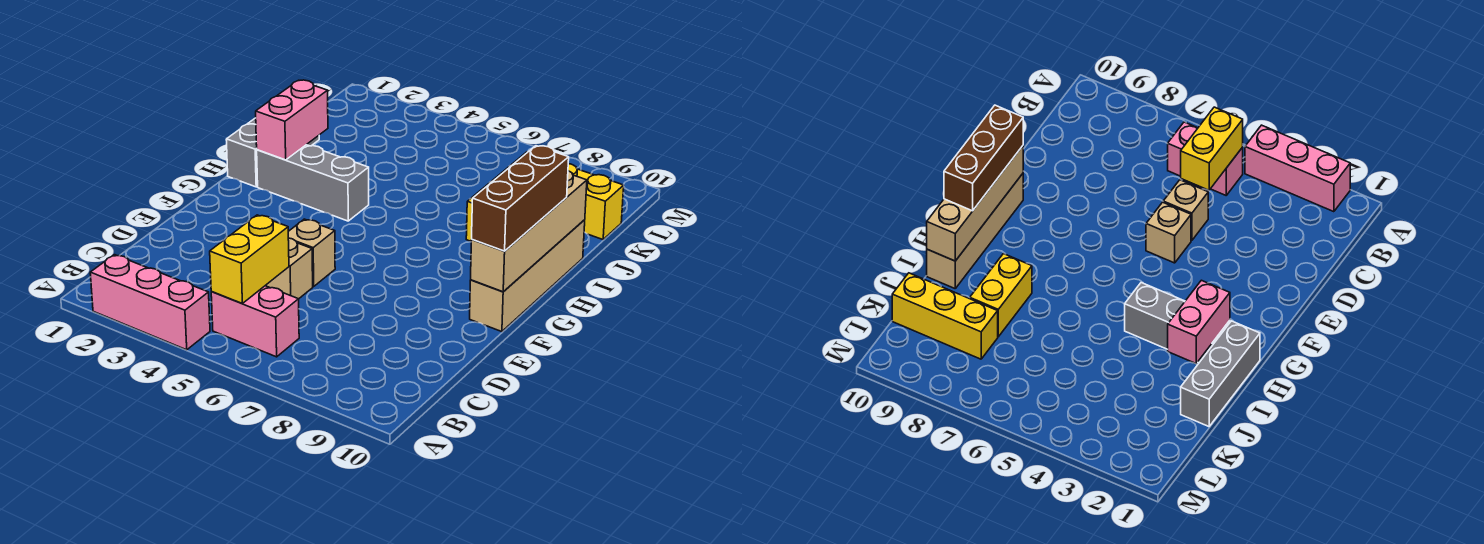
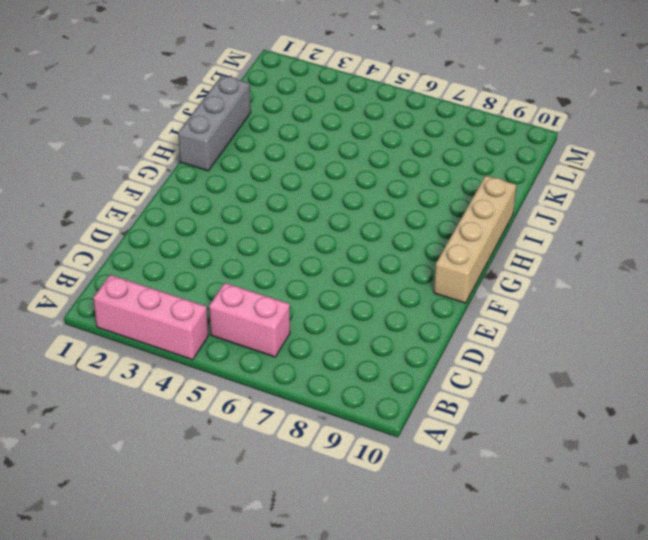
none -> tan brick D5 level 1
none -> tan brick E5 level 1
none -> grey brick H2:H4 level 1

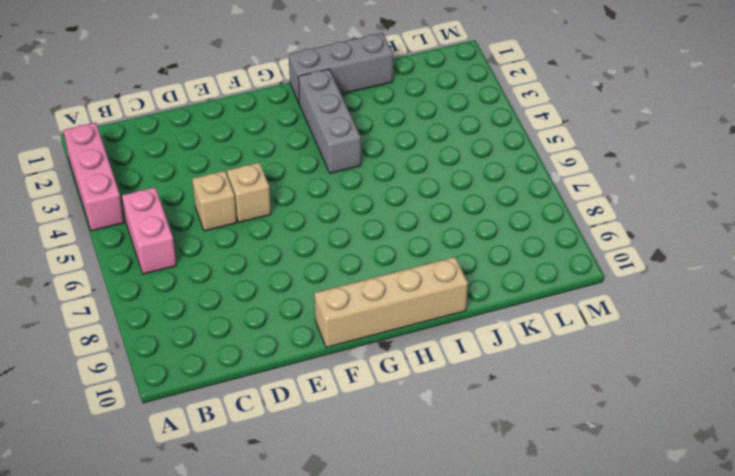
none -> yellow brick I8:J8 level 1
none -> yellow brick K8:K10 level 1
none -> yellow brick B5:C5 level 2

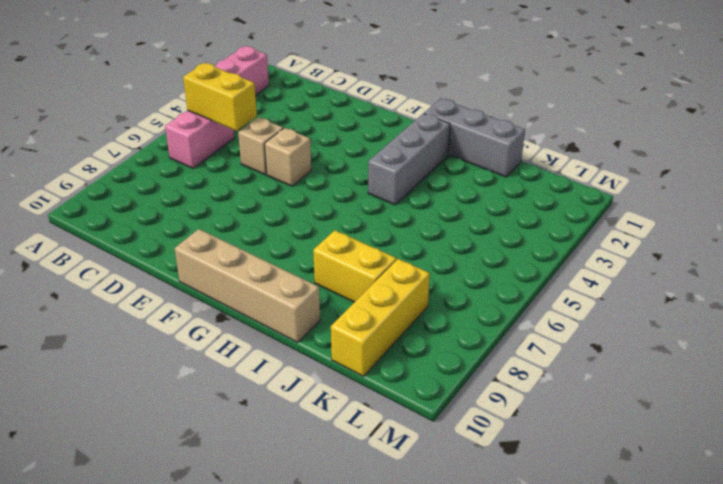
none -> tan brick F10:I10 level 2
none -> pink brick H2:I2 level 2
none -> brown brick F10:H10 level 3

